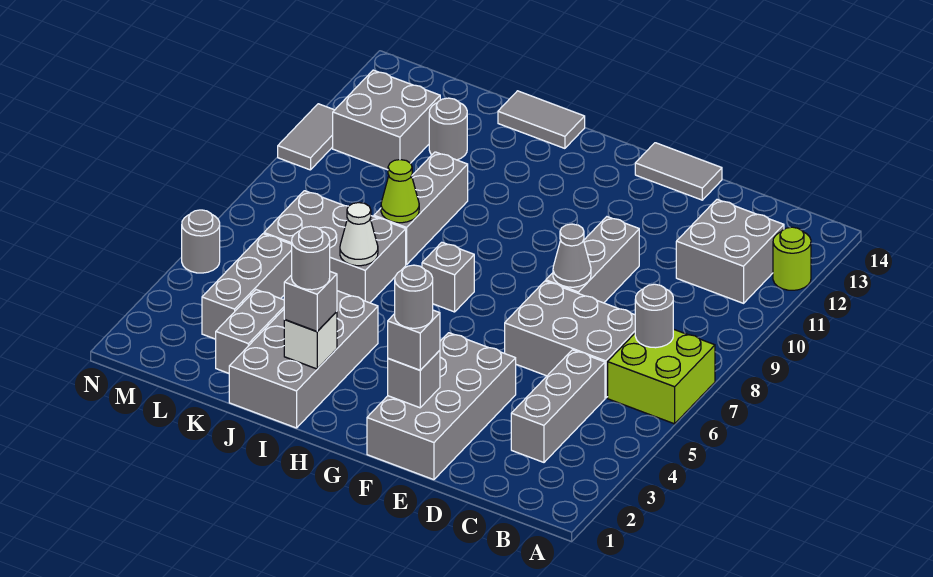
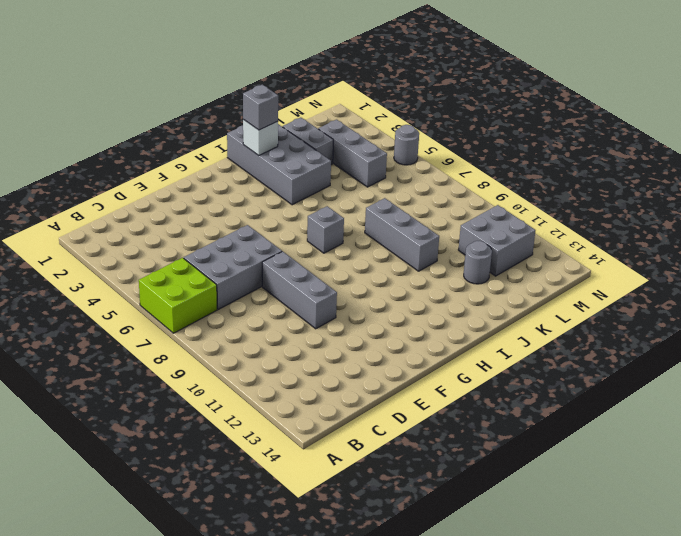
none -> lime round brick A12 level 1
none -> grey brick B11:C12 level 1
none -> grey brick C3:C5 level 1

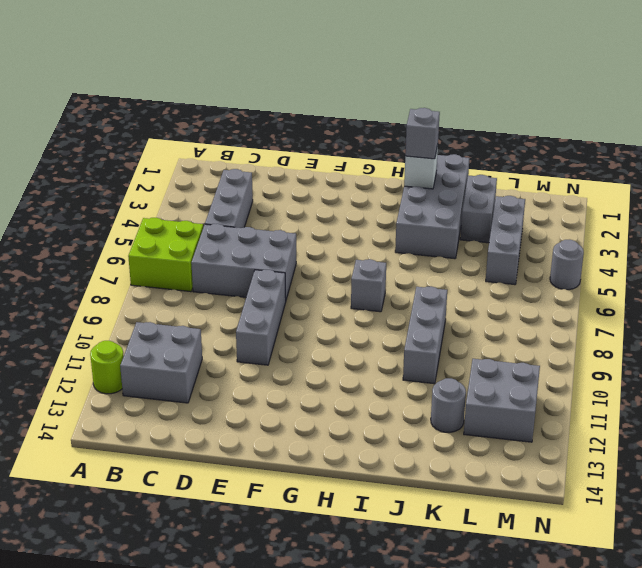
none -> grey brick E1:F4 level 1
none -> grey tile E14:F14 level 1
none -> grey tile I14:J14 level 1

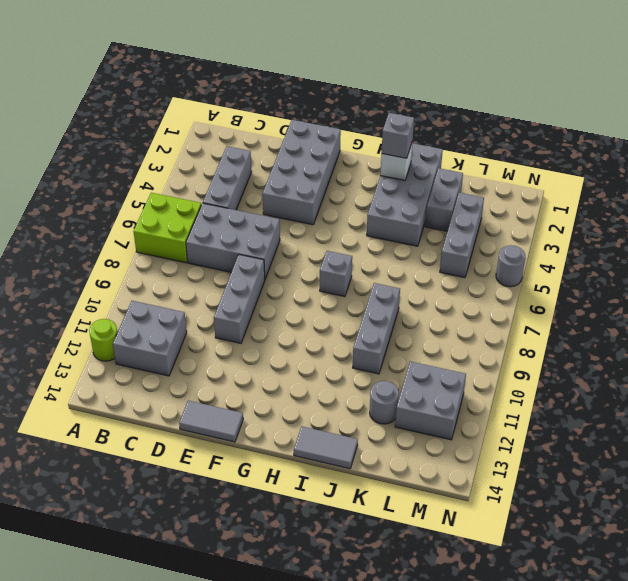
none -> grey brick J6:L7 level 1
none -> grey tile N10:N11 level 1
none -> grey round brick B7 level 2

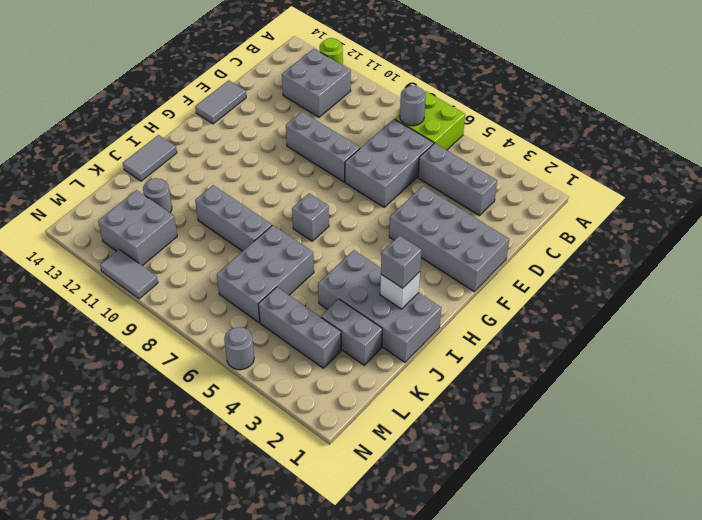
none -> grey cone E8 level 2
none -> grey brick F2 level 2
none -> white cone J6 level 2

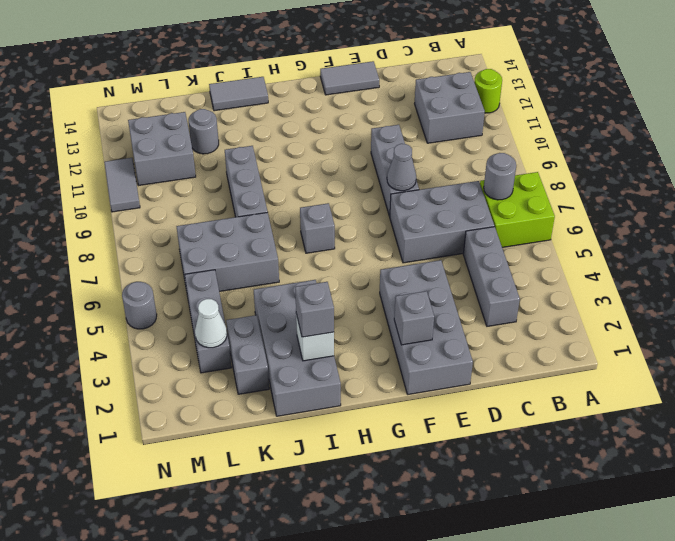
white cone L3 level 2 -> white cone J6 level 2
none -> lime cone J8 level 2
none -> grey brick F2 level 3
none -> grey round brick F2 level 4

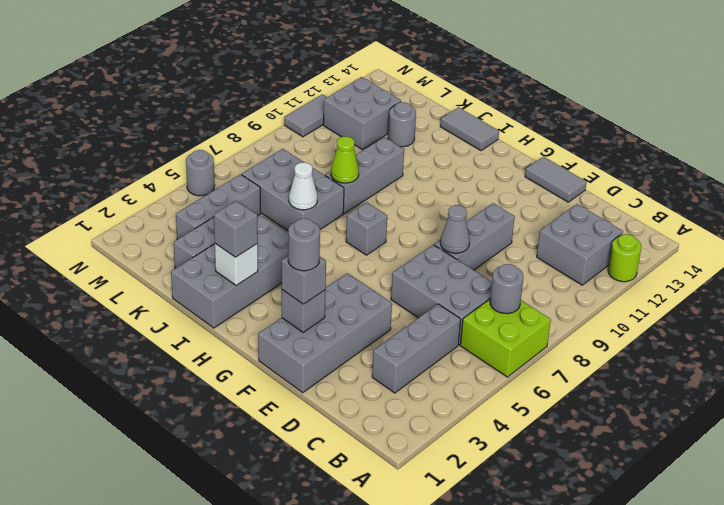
none -> grey round brick I2 level 4

